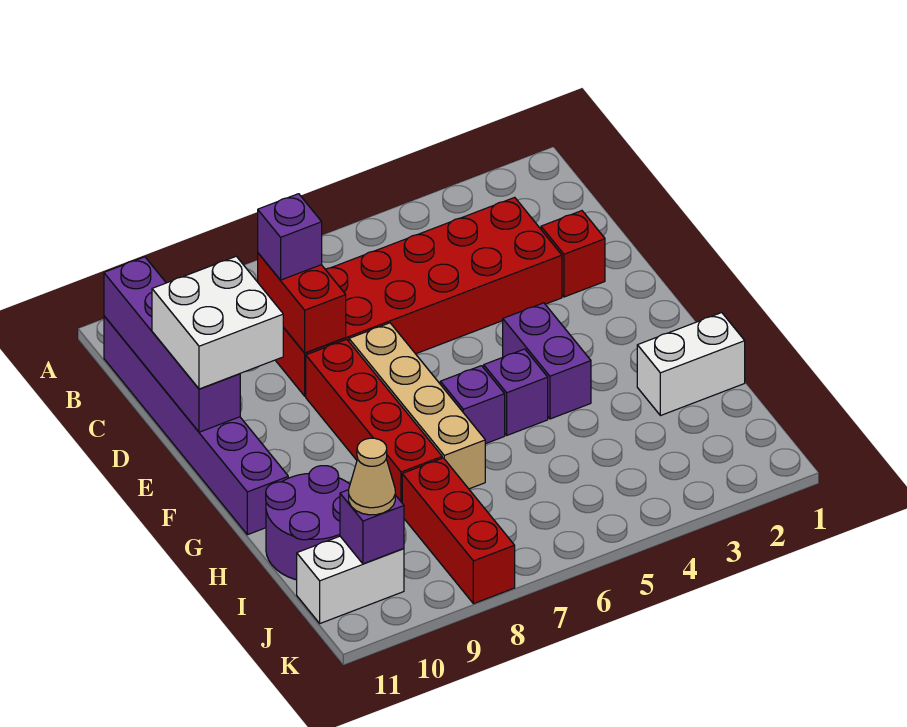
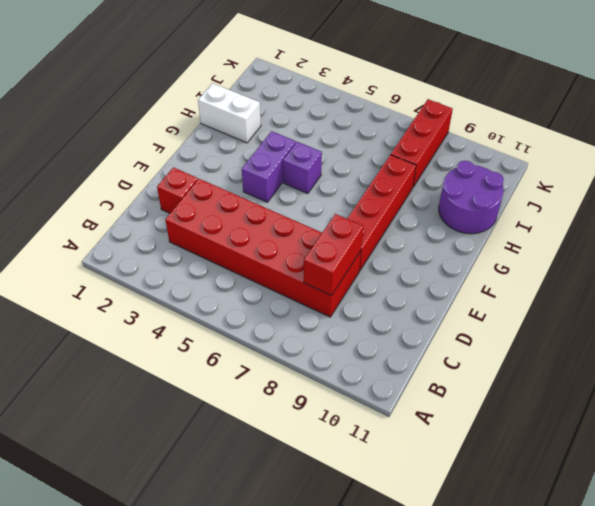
none -> purple brick B11:G11 level 1
none -> tan brick E7:H7 level 1
none -> purple brick G6 level 1

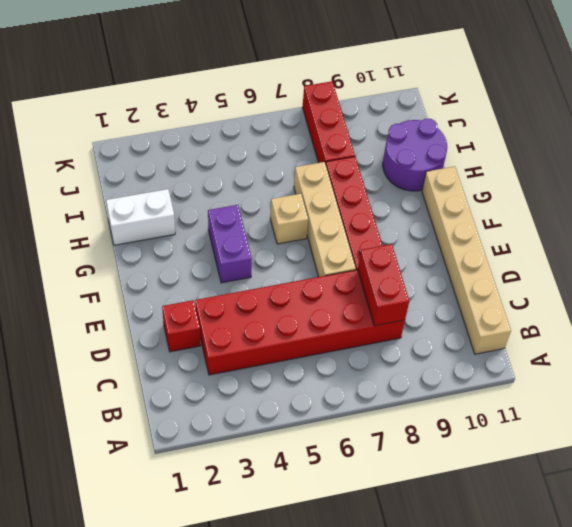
tan brick B11:G11 level 1 -> purple brick B11:G11 level 1
tan brick G6 level 1 -> purple brick G6 level 1
none -> purple brick G5 level 1
none -> white brick J10:J11 level 1
none -> purple brick B11:E11 level 2

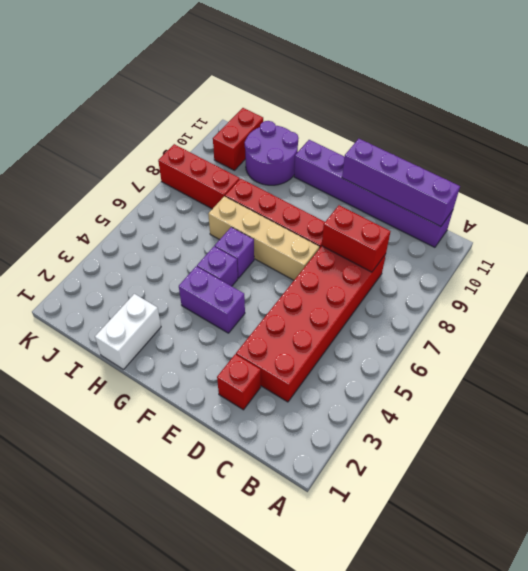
red brick J10:J11 level 1 -> white brick J10:J11 level 1
none -> purple brick J10 level 2
none -> purple brick C8 level 3
none -> white brick D10:E11 level 3

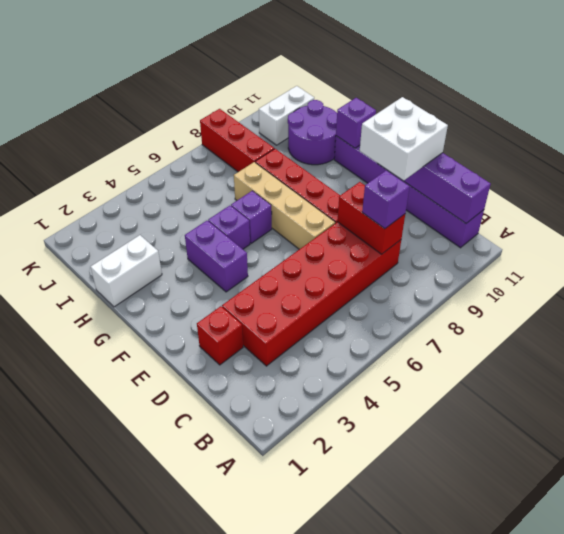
purple brick G11 level 2 -> purple brick J10 level 2
none -> tan cone J10 level 3

